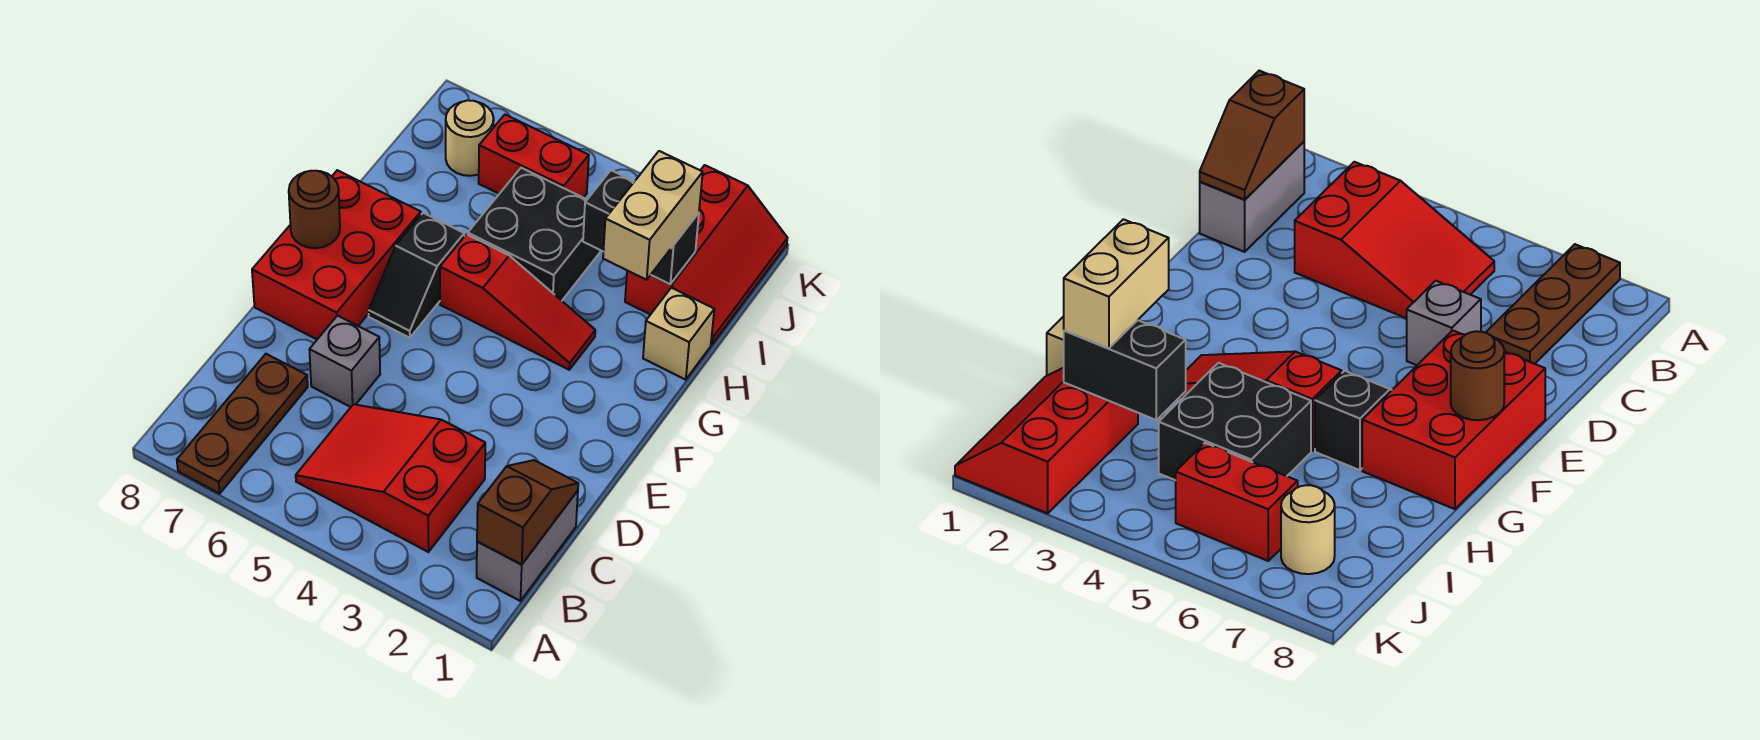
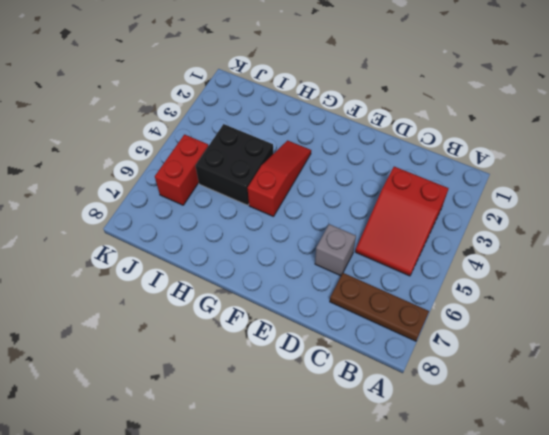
none -> grey brick B1:C1 level 1
none -> red brick E7:G8 level 1
none -> black slope F6:G6 level 1 top G

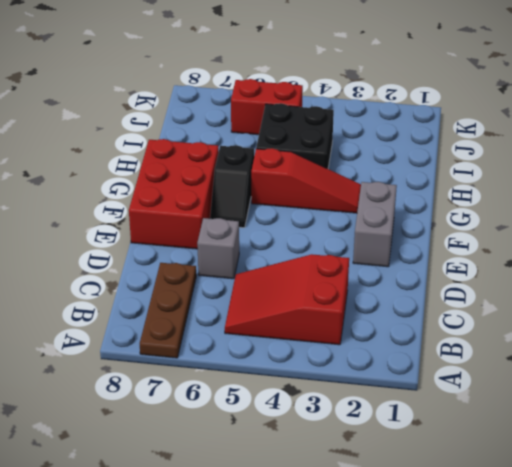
grey brick E2:F2 level 1 -> grey brick B1:C1 level 1
none -> tan brick H1 level 1
none -> red slope I1:K2 level 1 top 2
none -> tan round brick J7 level 1

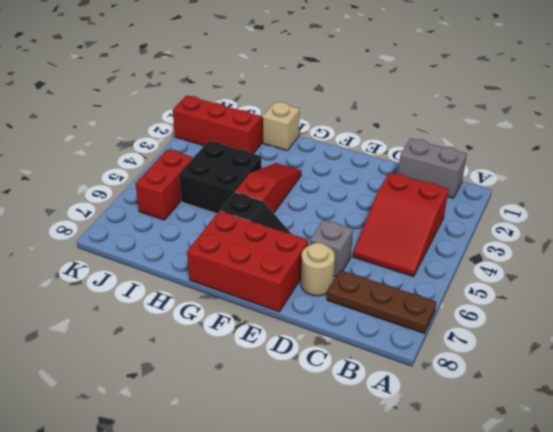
tan round brick D7 level 1 -> tan round brick J7 level 1
none -> brown slope B1:C1 level 2 top B
none -> brown round brick F8 level 2
none -> black brick I2:I3 level 2

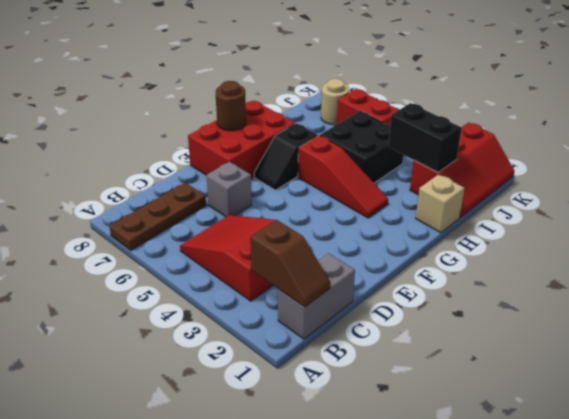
brown slope B1:B2 level 2 top 2 -> brown slope B1:C1 level 2 top B
none -> tan brick H2:I2 level 3

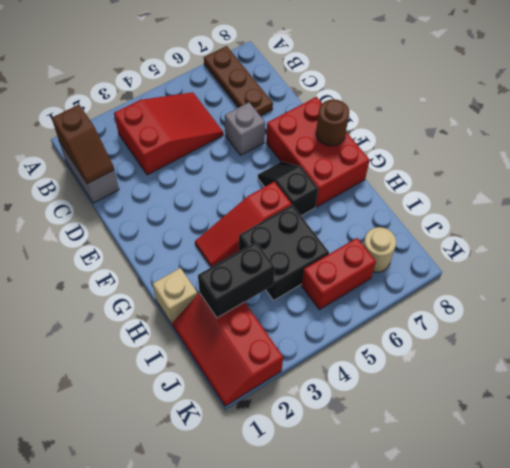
none -> tan brick H2:I2 level 3

